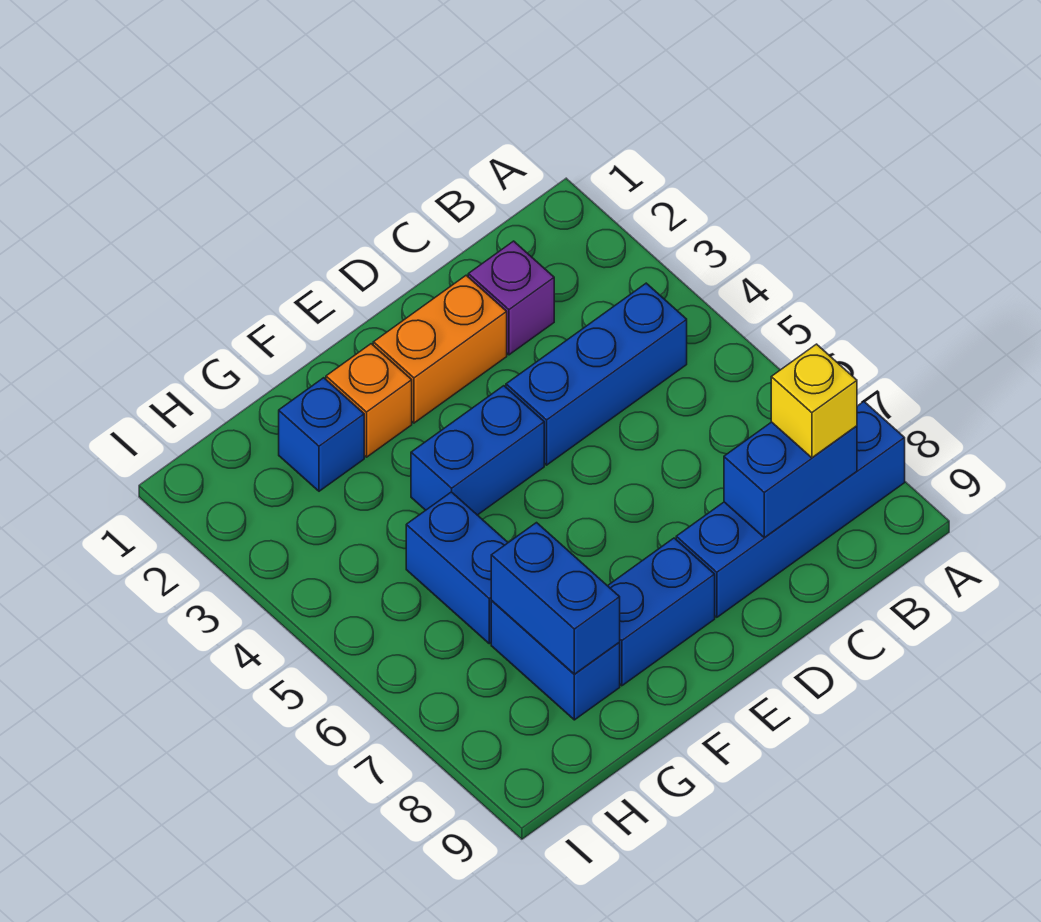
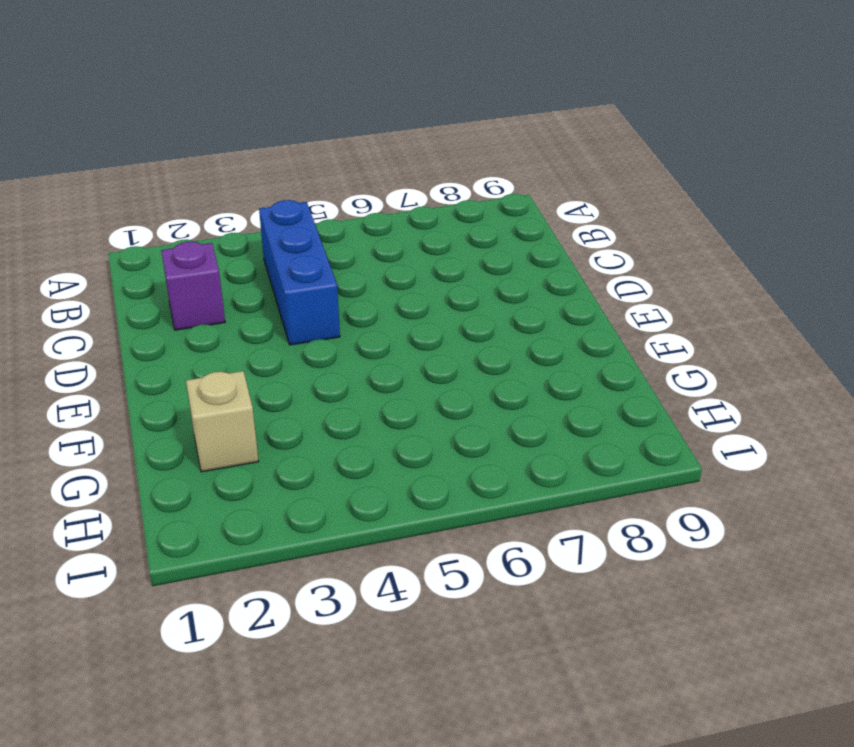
tan brick G2 level 1 -> blue brick G2 level 1
none -> blue brick A8:D8 level 1
none -> orange brick D2:E2 level 1
none -> blue brick E4:F4 level 1

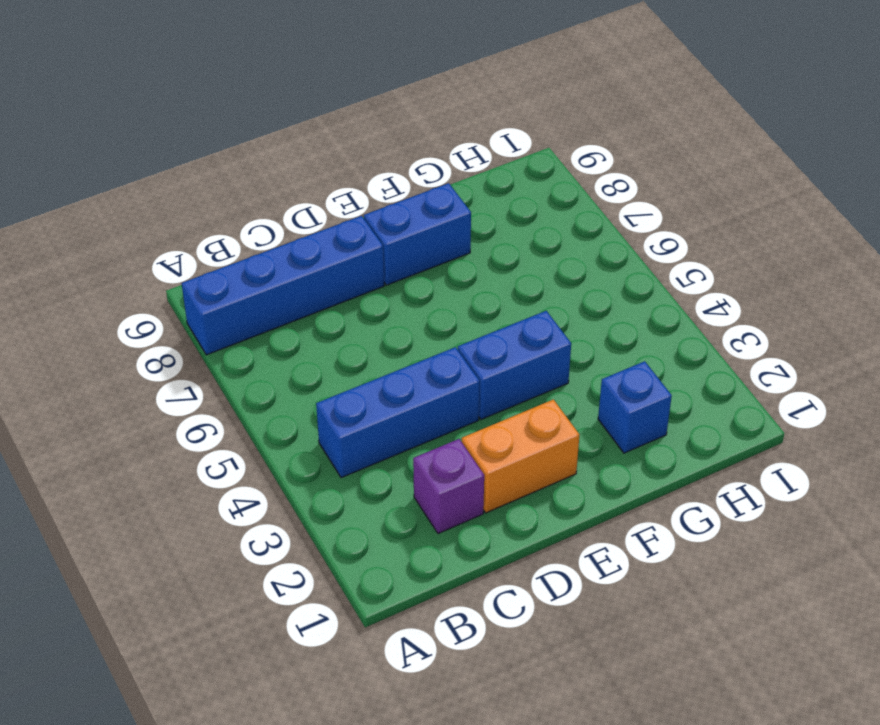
none -> orange brick F2 level 1
none -> blue brick G5:G6 level 1
none -> blue brick G7:G8 level 1

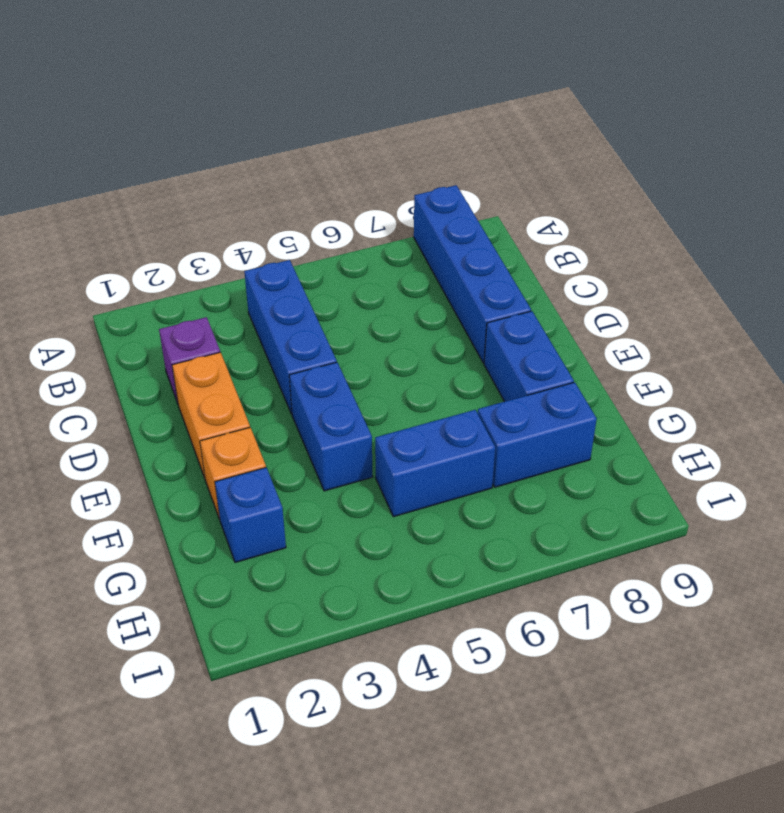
none -> blue brick B8:C8 level 2
none -> blue brick G7:G8 level 2
none -> yellow brick B8 level 3

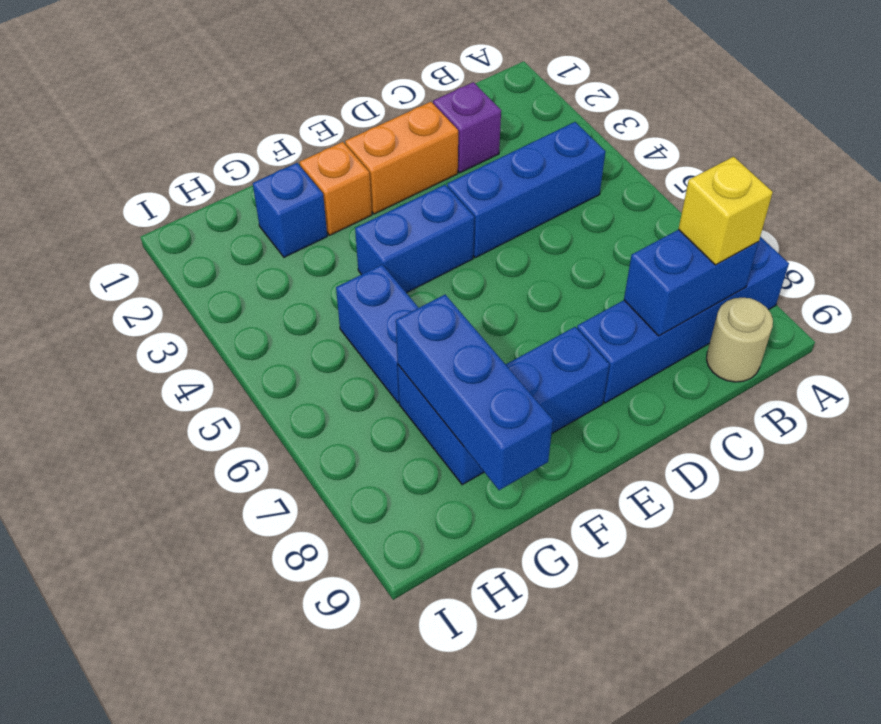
tan round brick B9 level 1 -> none
blue brick G7:G9 level 2 -> blue brick G7:G8 level 2

